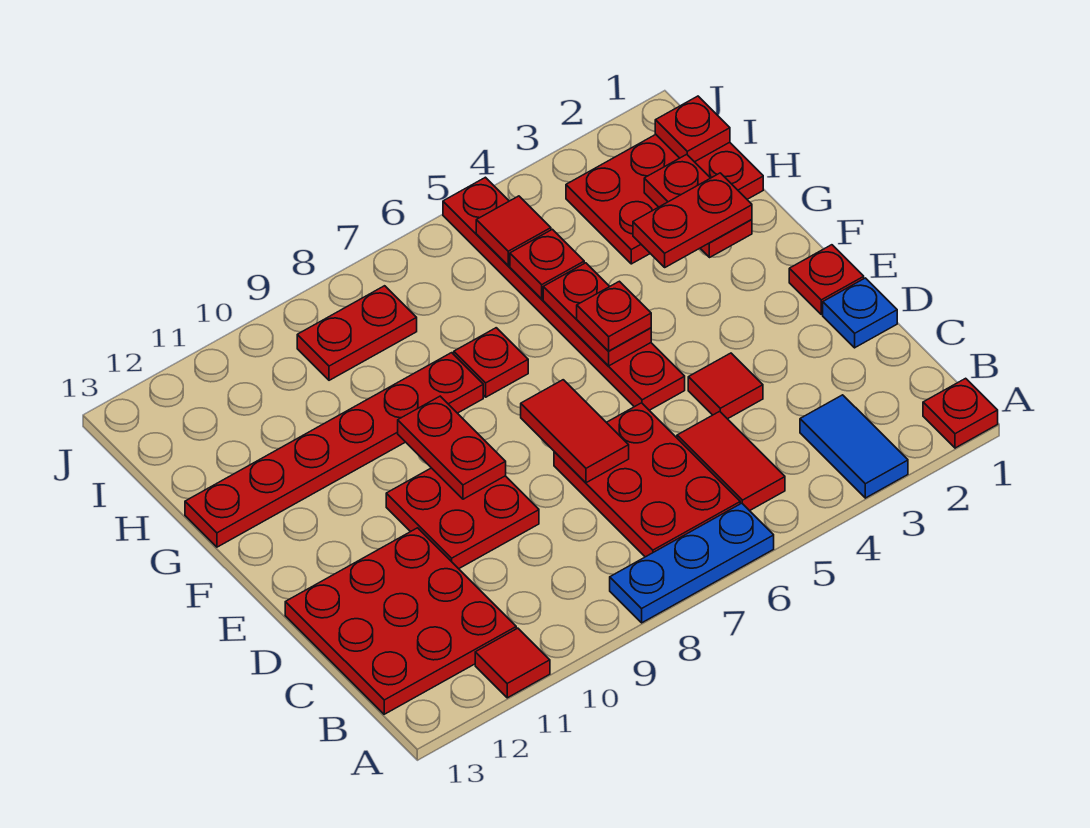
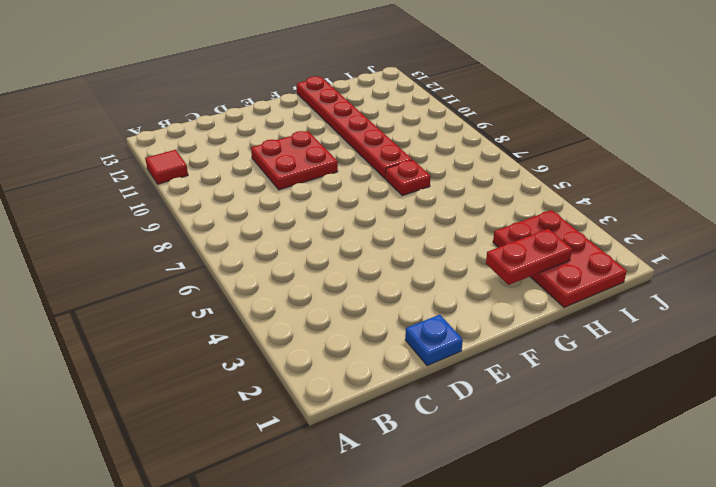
none -> red plate A1 level 1
none -> blue tile A3:B3 level 1
none -> blue plate A6:A8 level 1

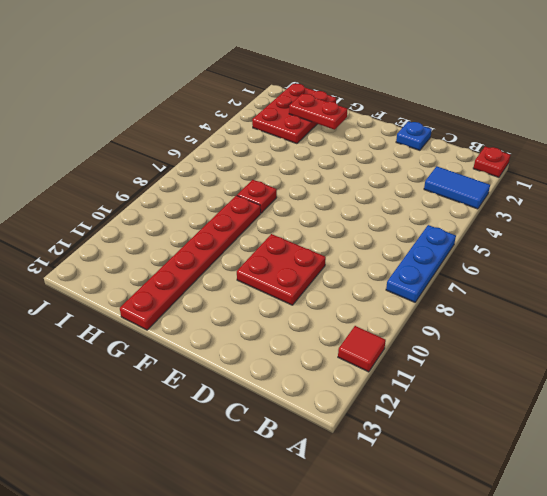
none -> red tile B5:C5 level 1
none -> red plate B6:D7 level 1
none -> red plate B11:D13 level 1

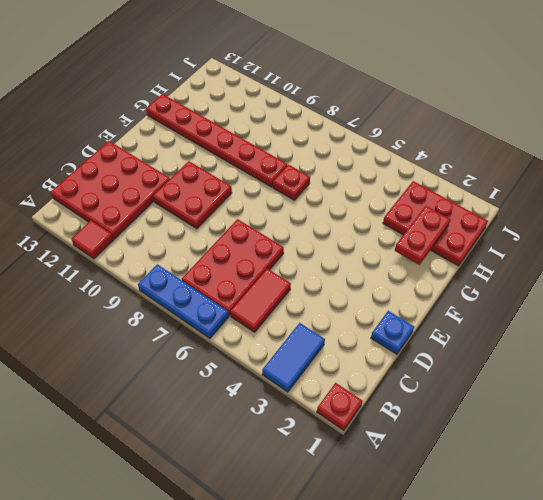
none -> red tile D4 level 1
none -> red plate E1 level 1
none -> red plate E5:J5 level 1

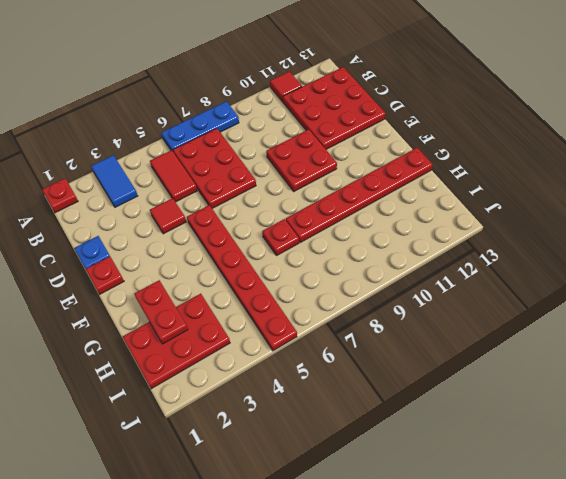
none -> red plate I8:I9 level 1
none -> red tile D7:E7 level 2
none -> red plate E9:F9 level 2

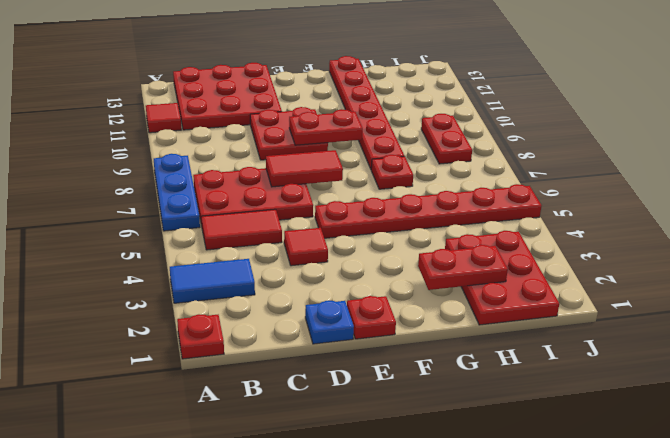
none -> red plate F5:G5 level 2
none -> red plate H5 level 2
none -> red plate I1 level 2

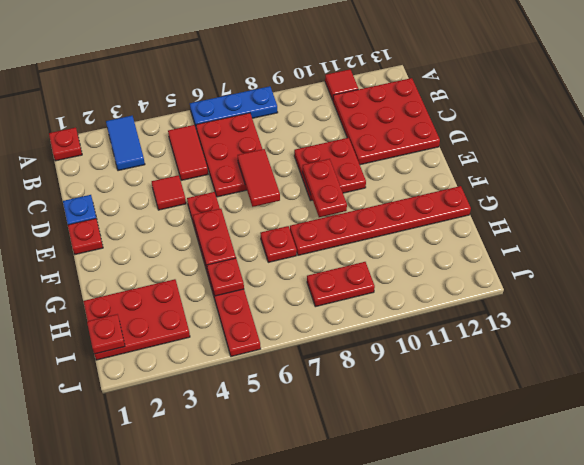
none -> red plate G2:H2 level 2
none -> red tile I5 level 2
none -> red plate F5 level 3

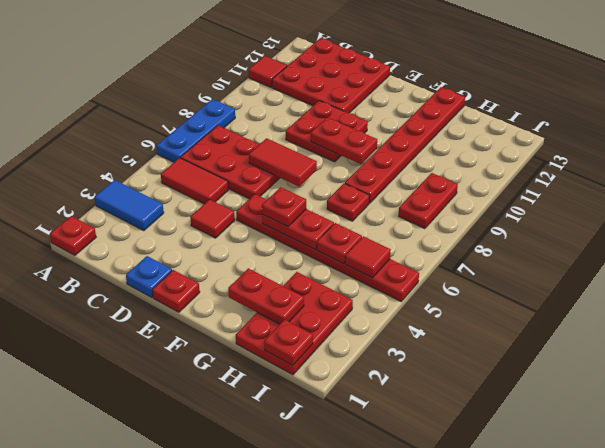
none -> red plate G2:G3 level 3

